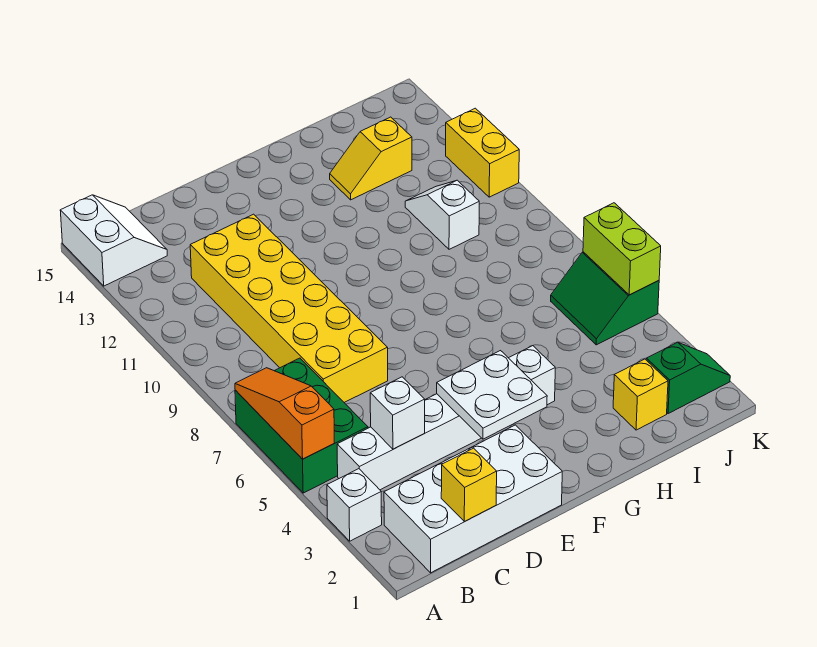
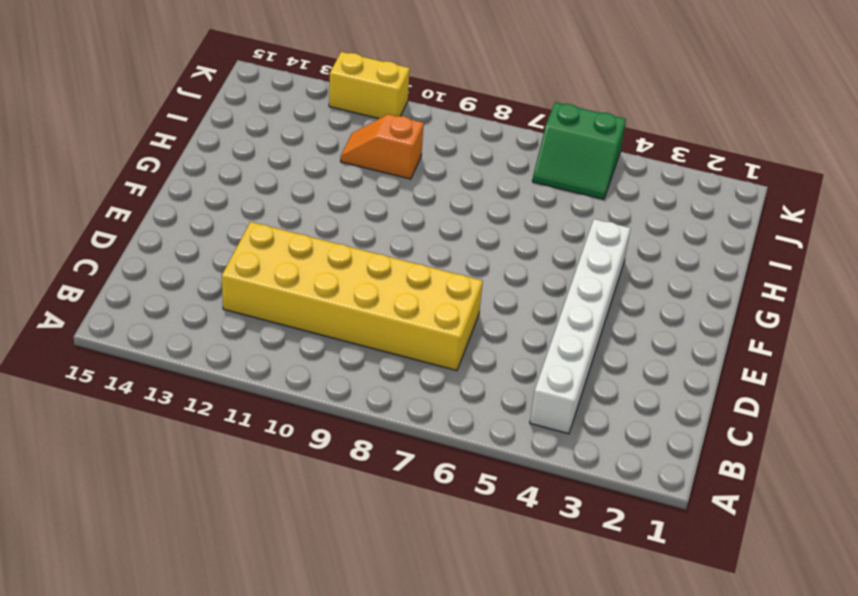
orange slope I10:I11 level 1 top 10 -> white slope I10:I11 level 1 top 10
none -> white brick A3 level 1
none -> green brick A5:B7 level 1
none -> white slope A14:B15 level 1 top A

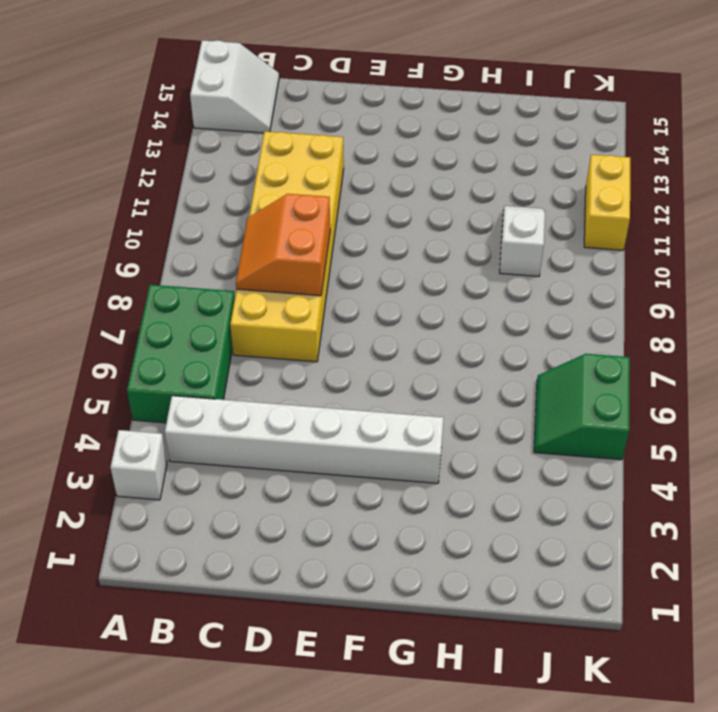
orange slope C8:D9 level 2 top D -> none
none -> white brick B1:E2 level 1
none -> yellow slope H13:I13 level 1 top I
none -> yellow brick I2 level 1

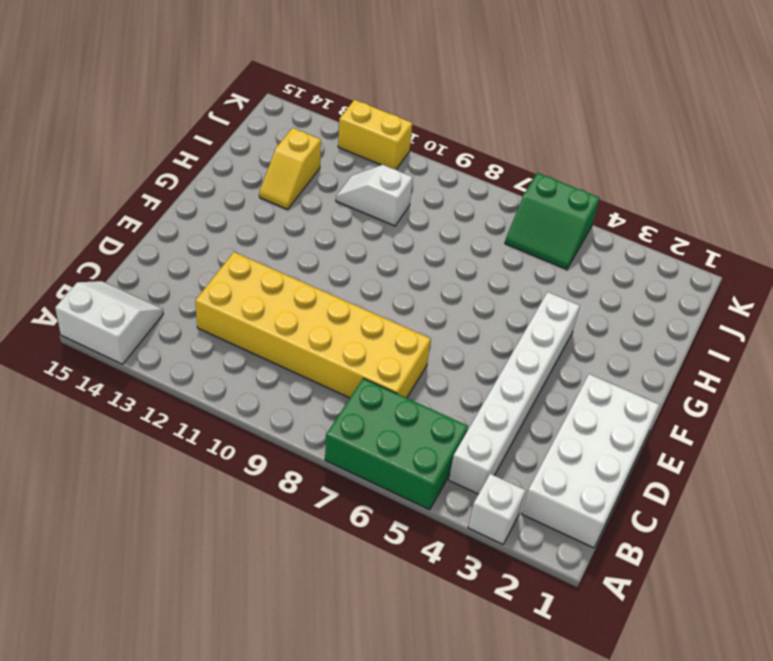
none -> yellow brick I2 level 1
none -> green slope J2:K2 level 1 top J
none -> orange slope A5:A7 level 2 top 5

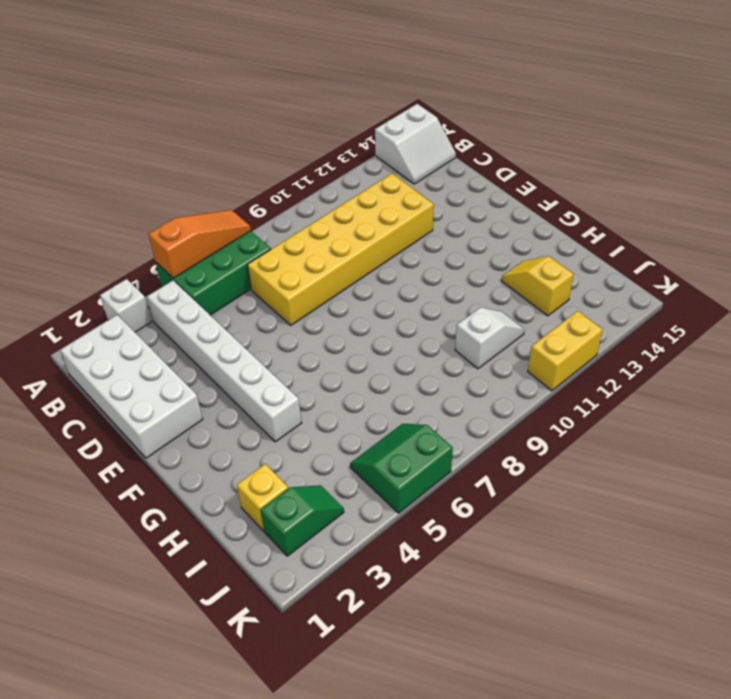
green slope J2:J3 level 1 top 2 -> green slope J2:K2 level 1 top J
none -> yellow brick C1 level 2
none -> white brick C4 level 2
none -> white plate E3:F4 level 2

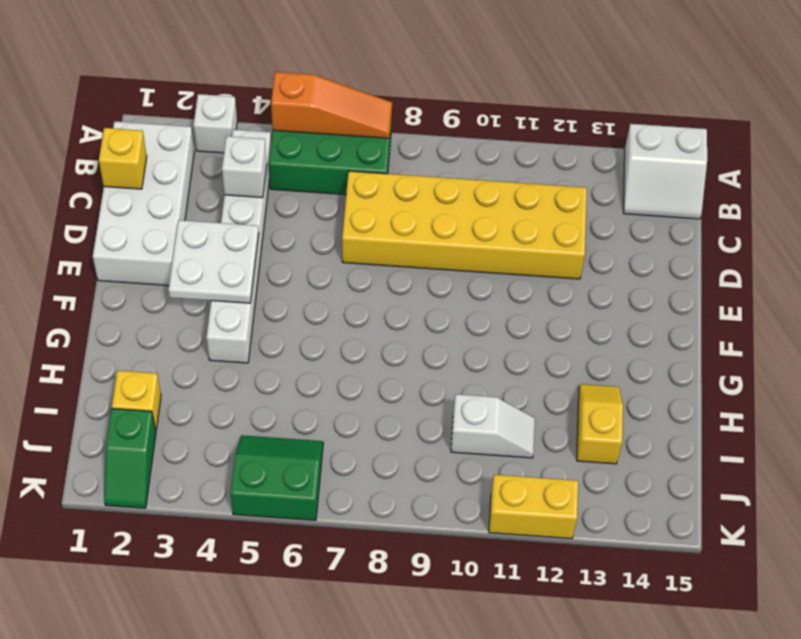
none -> lime brick K5:K6 level 2

